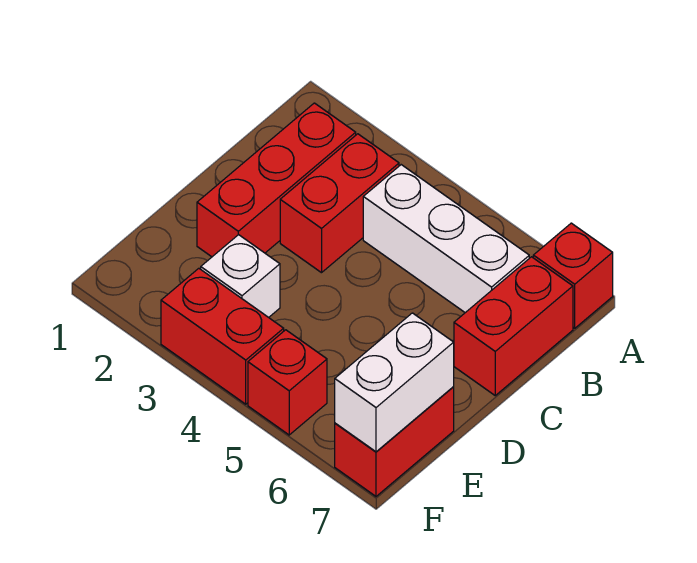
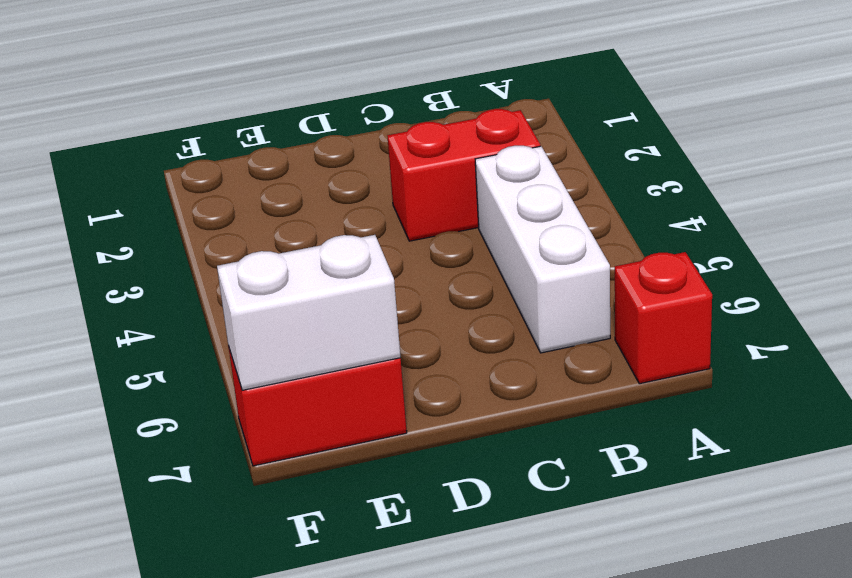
none -> red brick B2:D2 level 1
none -> red brick B7:C7 level 1

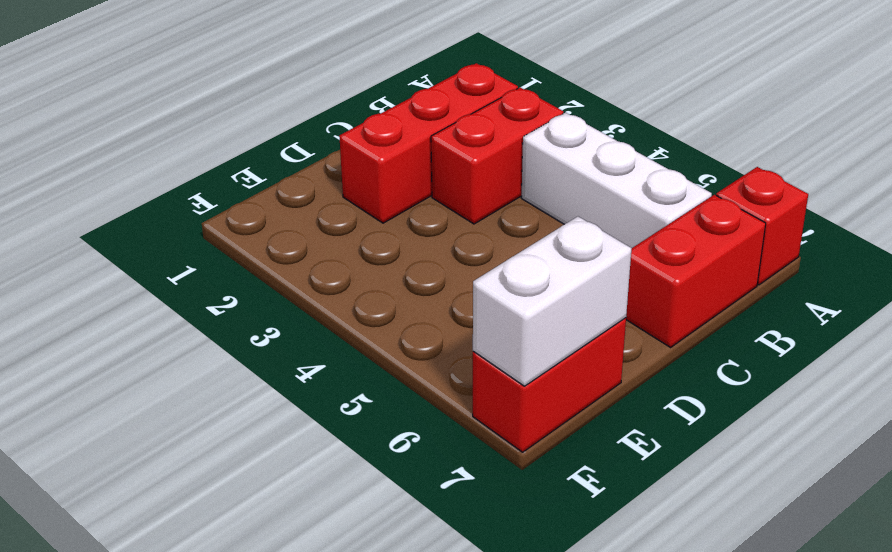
none -> white brick E3 level 1
none -> red brick F3:F4 level 1

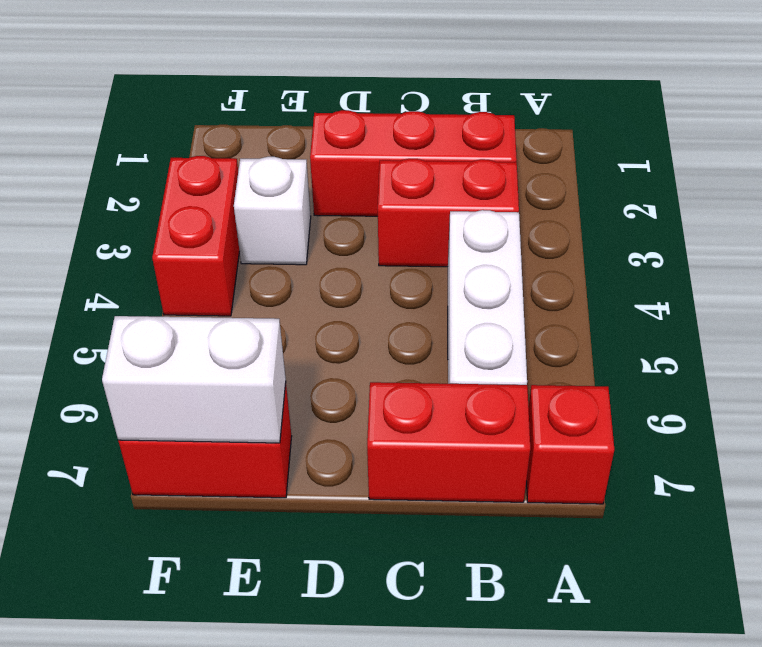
none -> red brick F5 level 1

